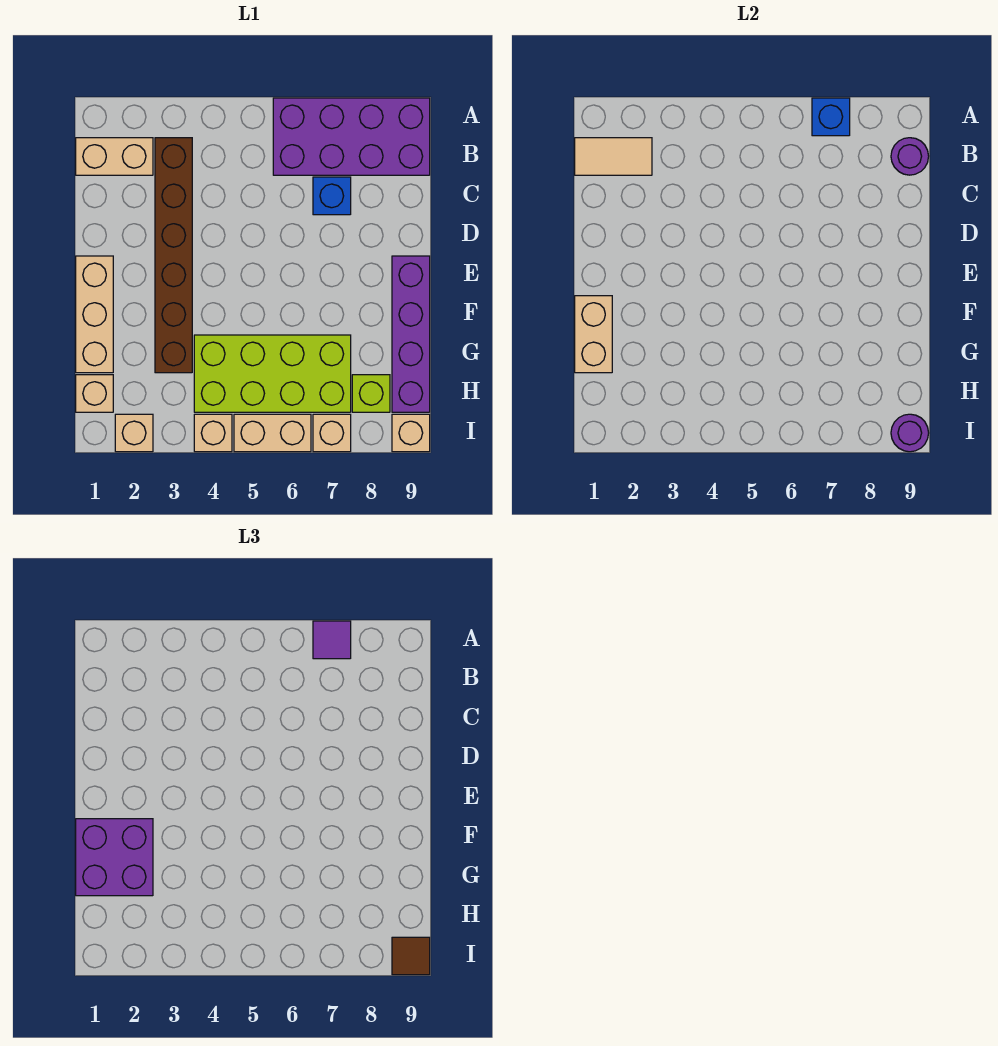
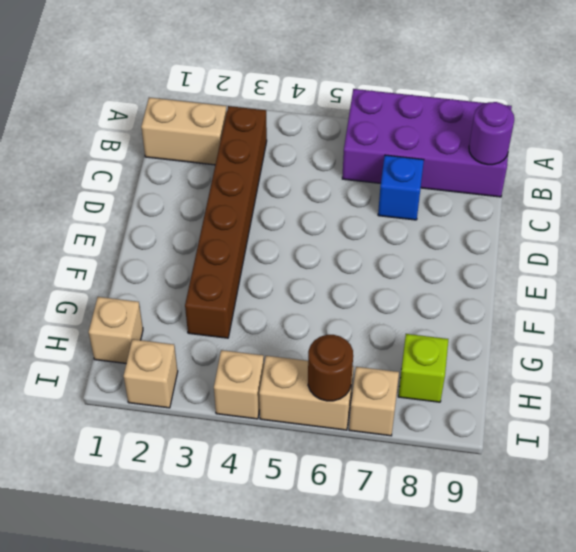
brown round brick I6 level 2 -> none
none -> tan brick E1:G1 level 1
none -> purple brick E9:H9 level 1
none -> lime brick G4:H7 level 1

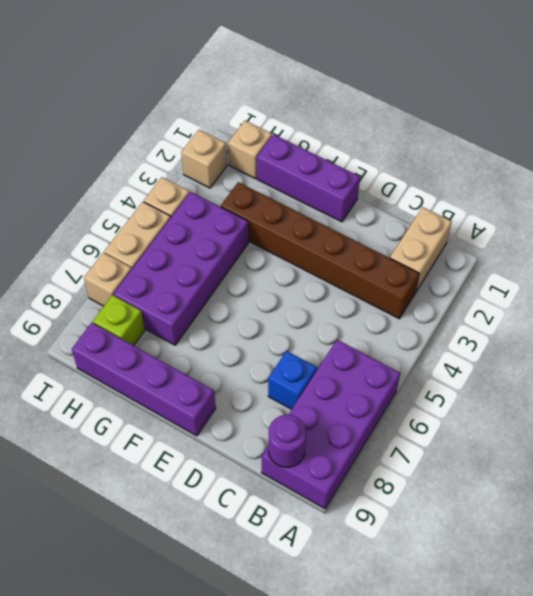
purple brick E1:G1 level 1 -> tan brick E1:G1 level 1
purple brick G4:H7 level 1 -> lime brick G4:H7 level 1
none -> tan brick I9 level 1
none -> blue brick A7 level 2
none -> tan tile B1:B2 level 2

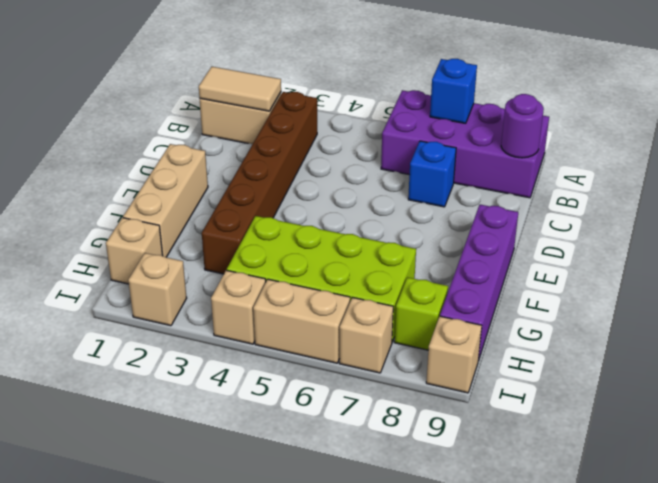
none -> tan brick F1:G1 level 2
none -> purple round brick I9 level 2
none -> purple tile A7 level 3

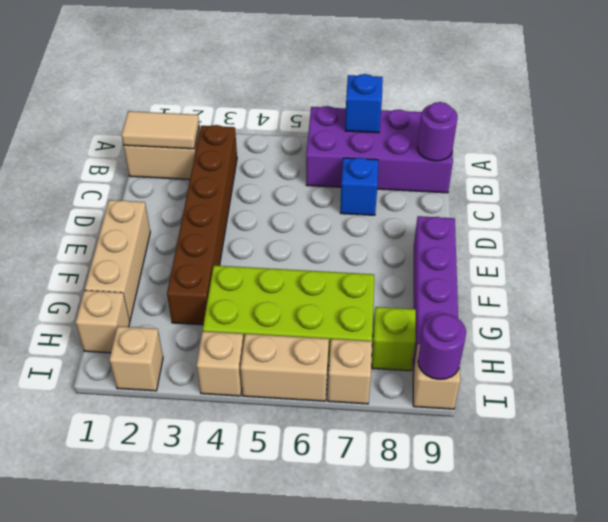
none -> tan brick F1:G1 level 2
none -> purple tile A7 level 3
none -> purple brick F1:G2 level 3

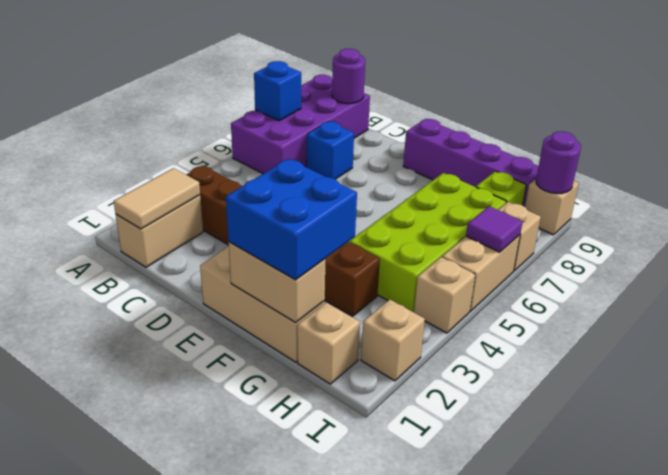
blue brick F1:G2 level 3 -> purple brick F1:G2 level 3
purple tile I6 level 2 -> purple tile A7 level 3
none -> brown tile I9 level 3

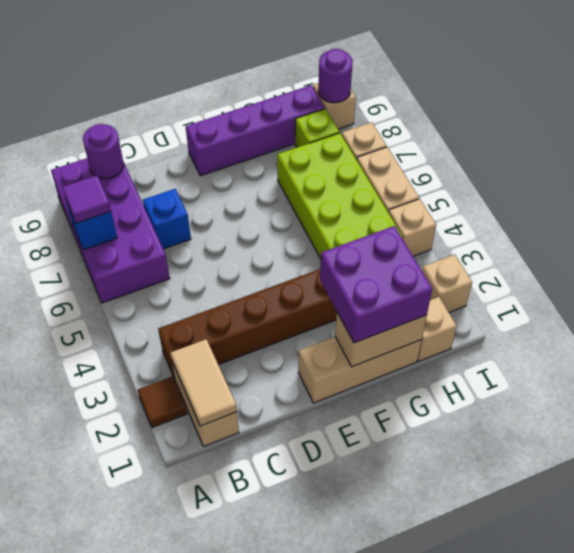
brown tile A2 level 1 -> brown tile I9 level 3

